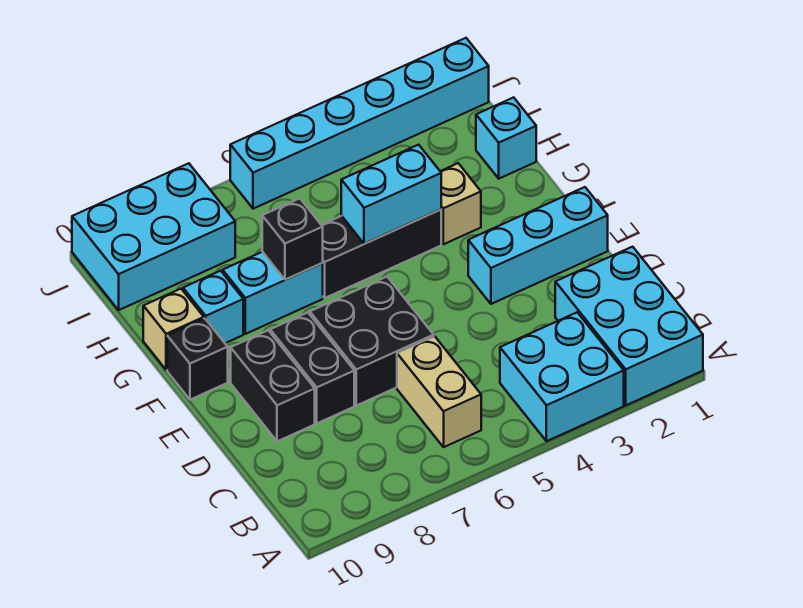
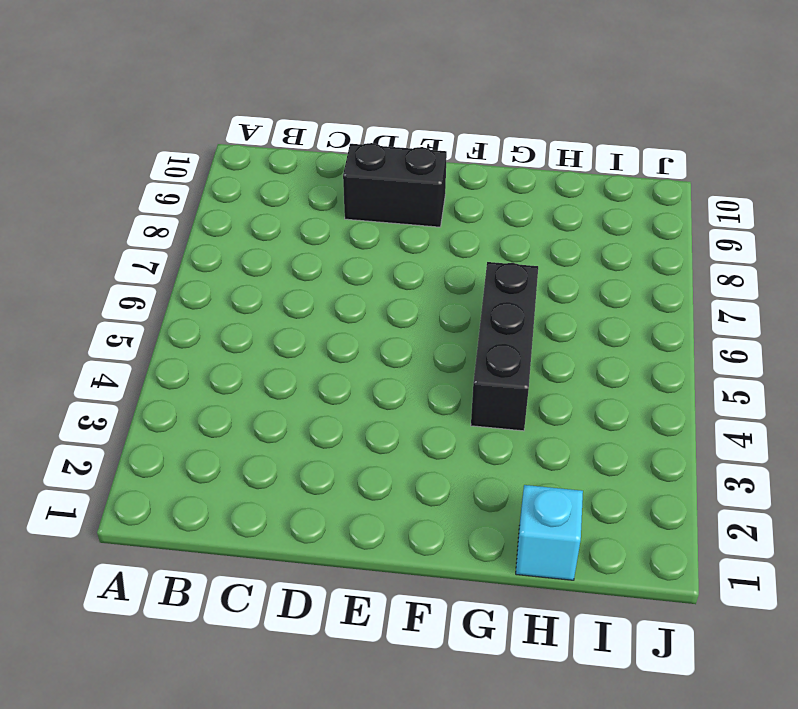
none -> cyan brick A1:C2 level 1
none -> cyan brick A3:B4 level 1
none -> tan brick B6:C6 level 1

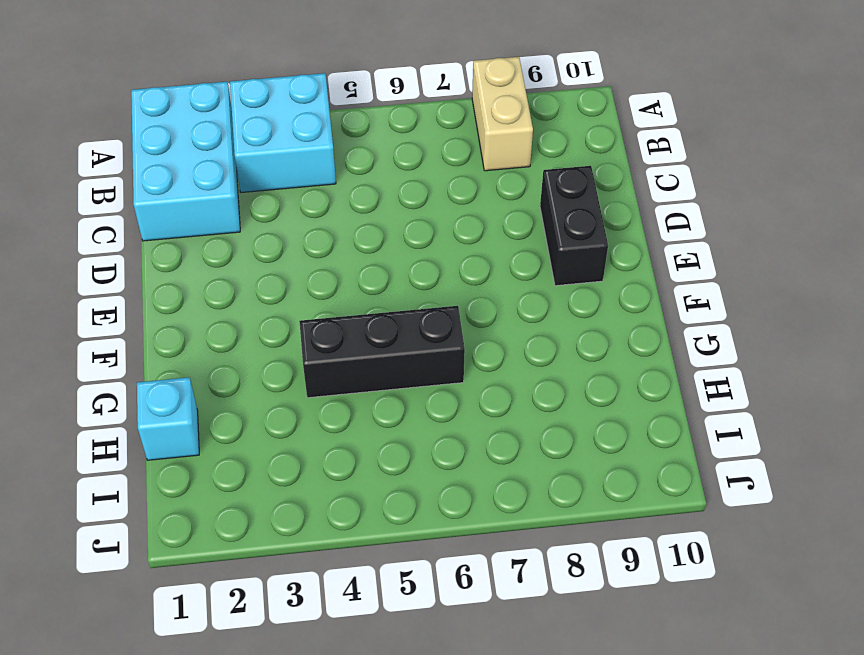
tan brick A8:B8 level 1 -> tan brick B6:C6 level 1
none -> black brick D6:E7 level 1
none -> black brick D8:E8 level 1
none -> cyan brick E1:E3 level 1

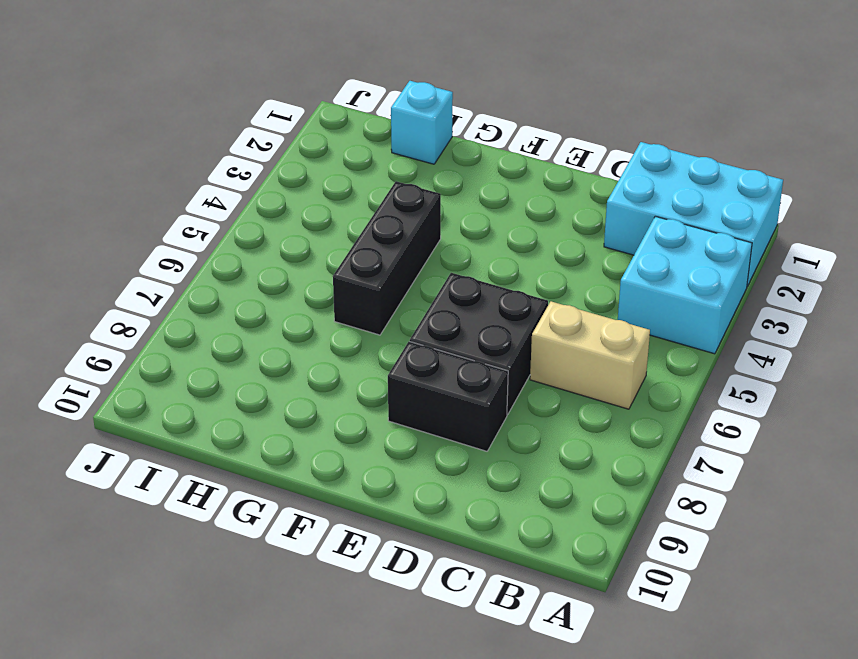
none -> black brick D9:E9 level 1
none -> cyan brick E1:E3 level 1
none -> black brick F10 level 1

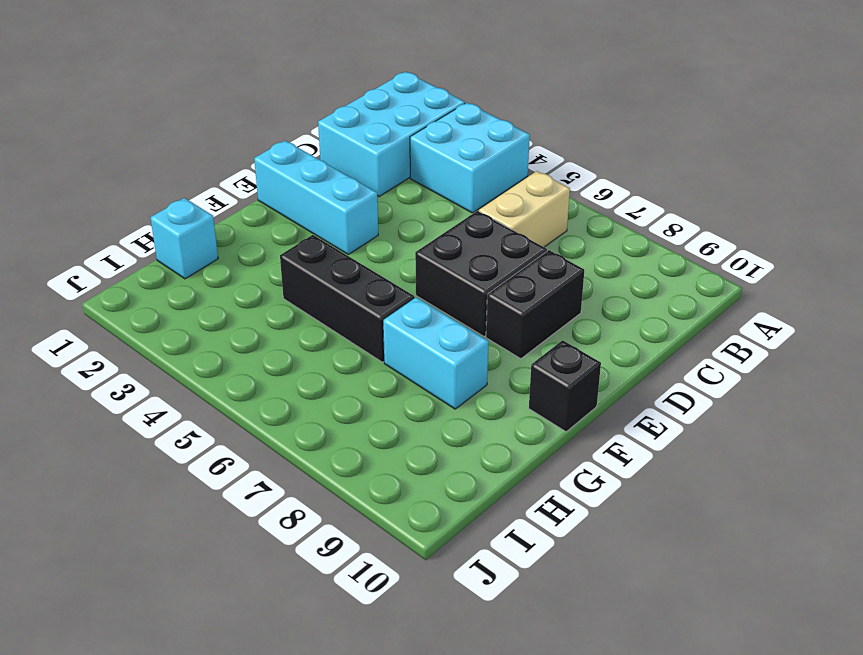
none -> black brick D9:E9 level 1
none -> tan brick G3 level 1
none -> cyan brick G9 level 1

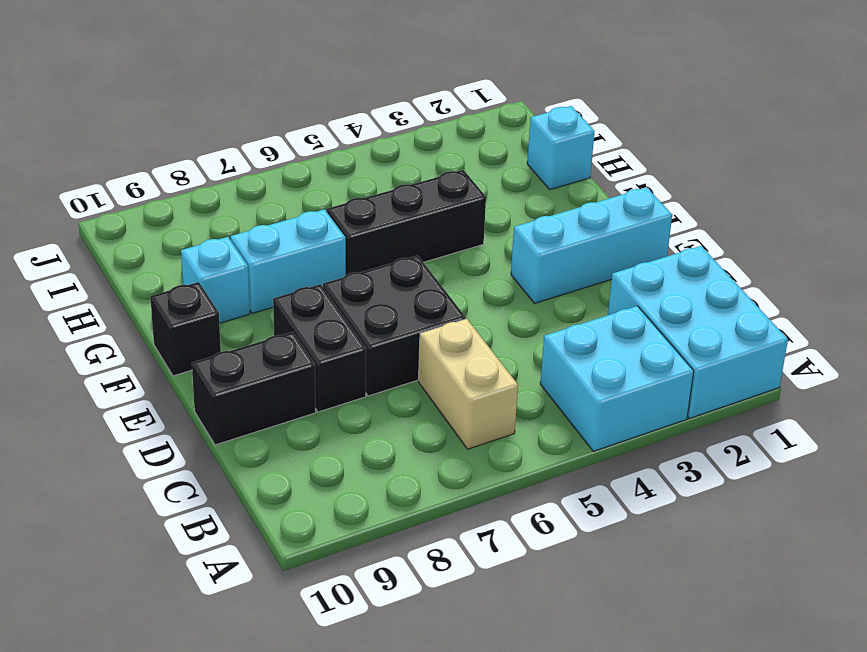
black brick D9:D10 level 1 -> black brick D9:E9 level 1
none -> tan brick G3 level 1
none -> tan brick G10 level 1
none -> cyan brick I8:J10 level 1

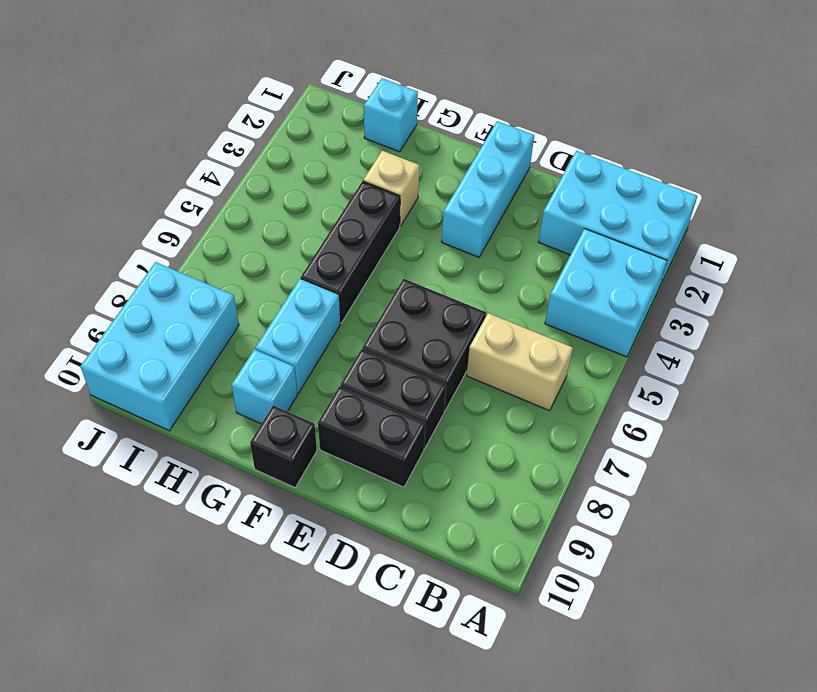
none -> tan brick G10 level 1
none -> cyan brick J1:J6 level 1
none -> cyan brick G4:G5 level 2

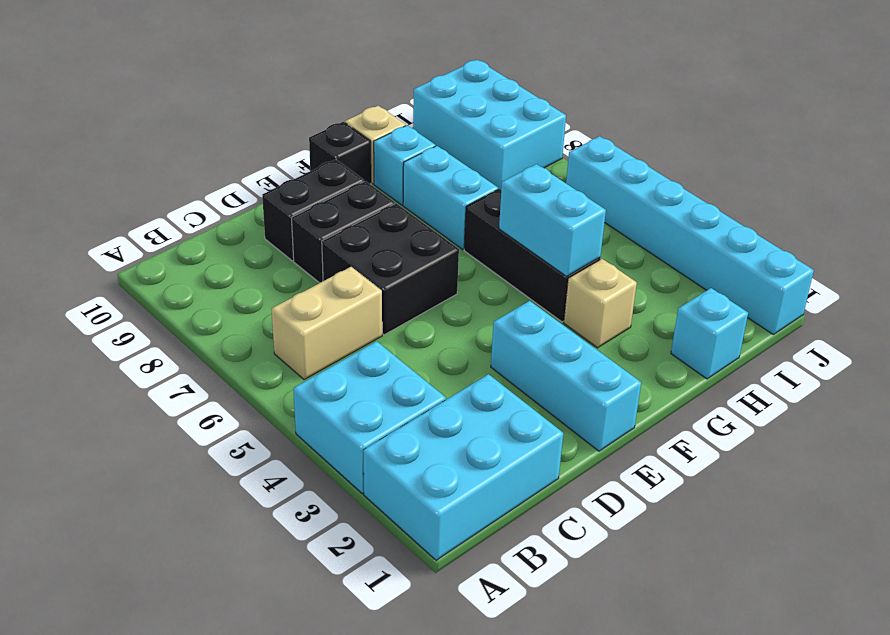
none -> black brick G7 level 2

